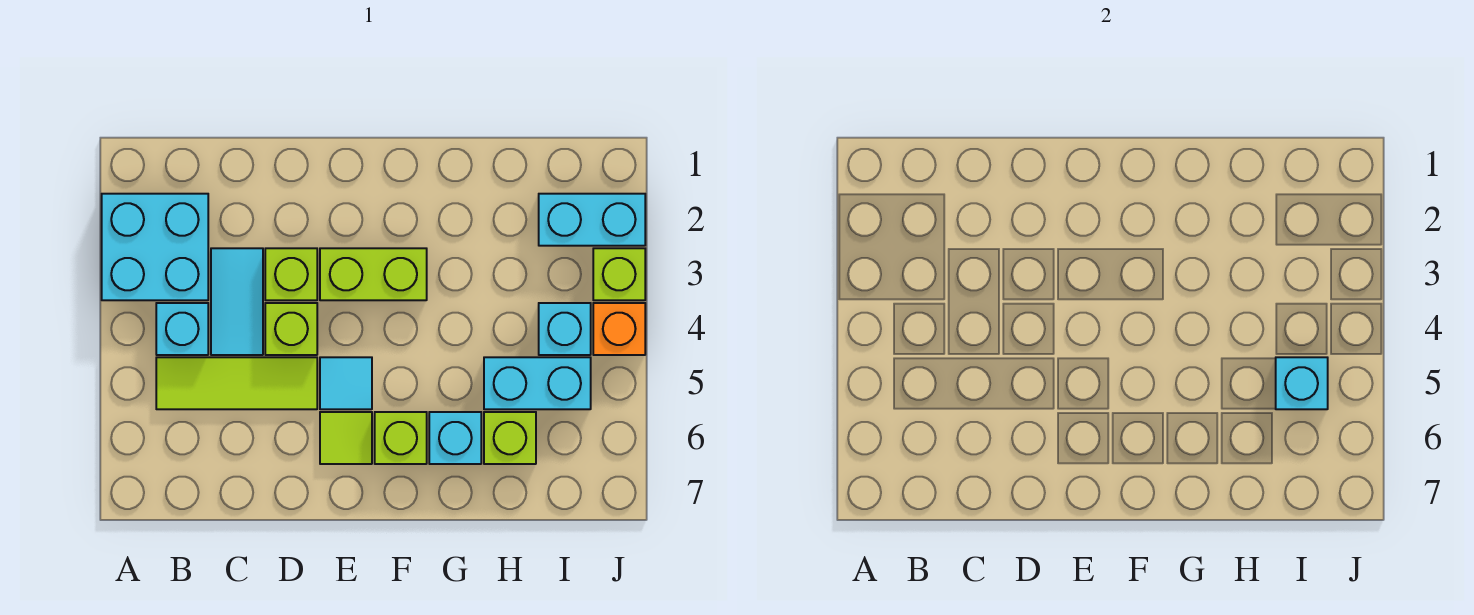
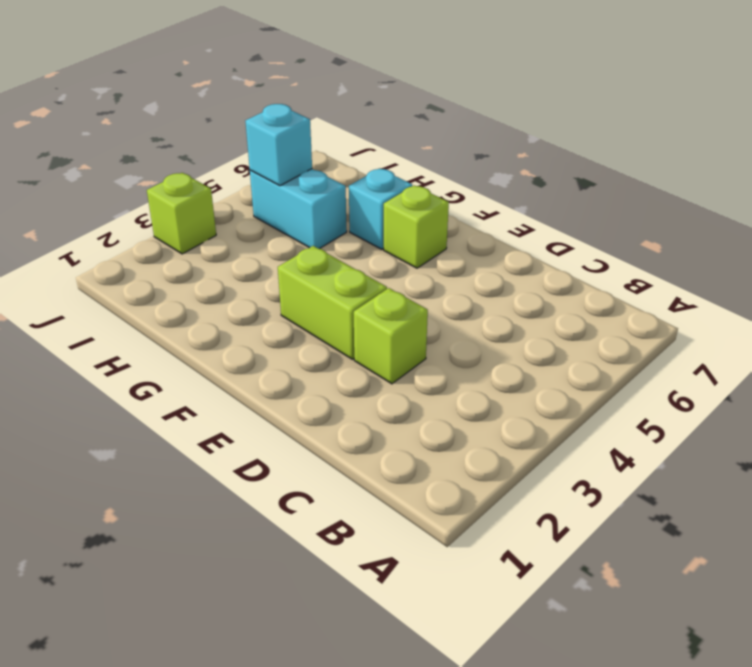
none -> cyan brick A2:B3 level 1
none -> cyan brick B4 level 1
none -> lime tile B5:D5 level 1

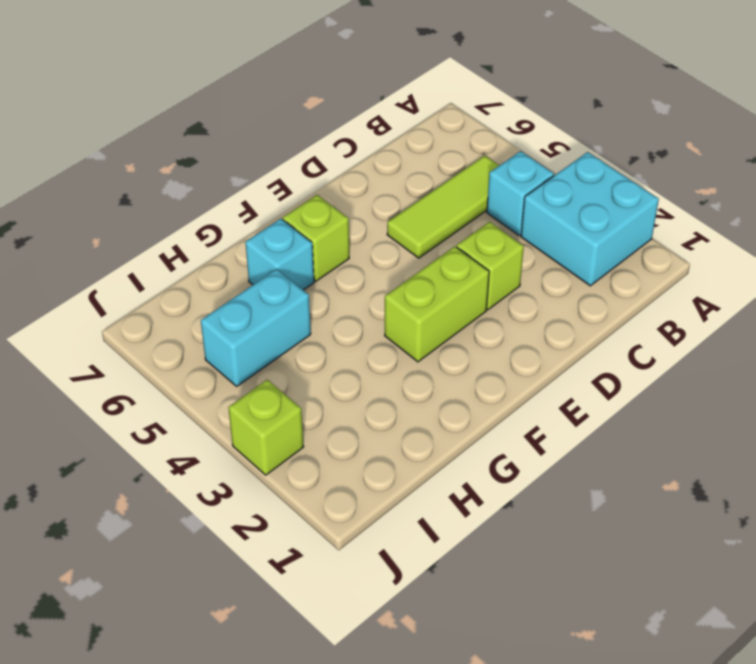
none -> cyan tile C3:C4 level 1
none -> lime brick D4 level 1
none -> cyan tile E5 level 1

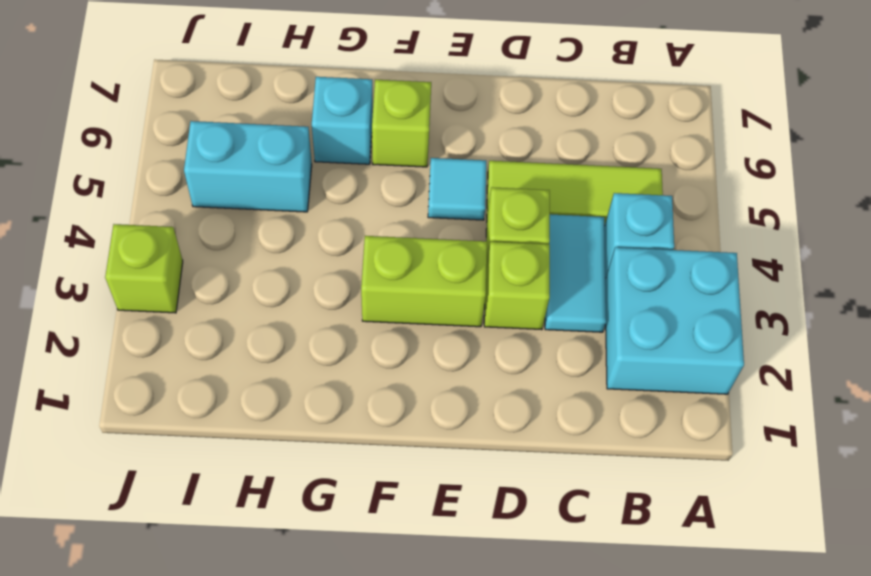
none -> lime tile E6 level 1
none -> lime brick H6 level 1
none -> cyan brick I2:J2 level 1

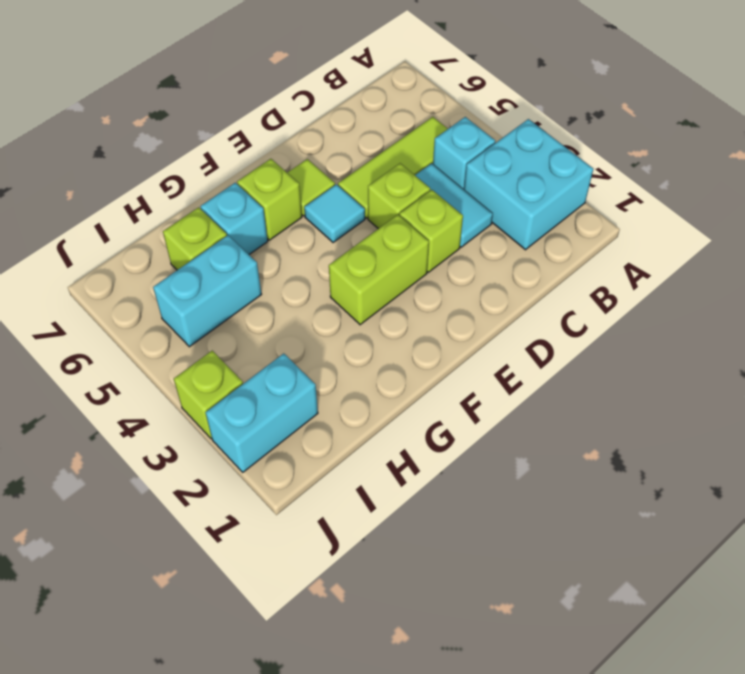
none -> cyan brick I4 level 1
none -> orange brick J4 level 1
none -> cyan brick I5 level 2

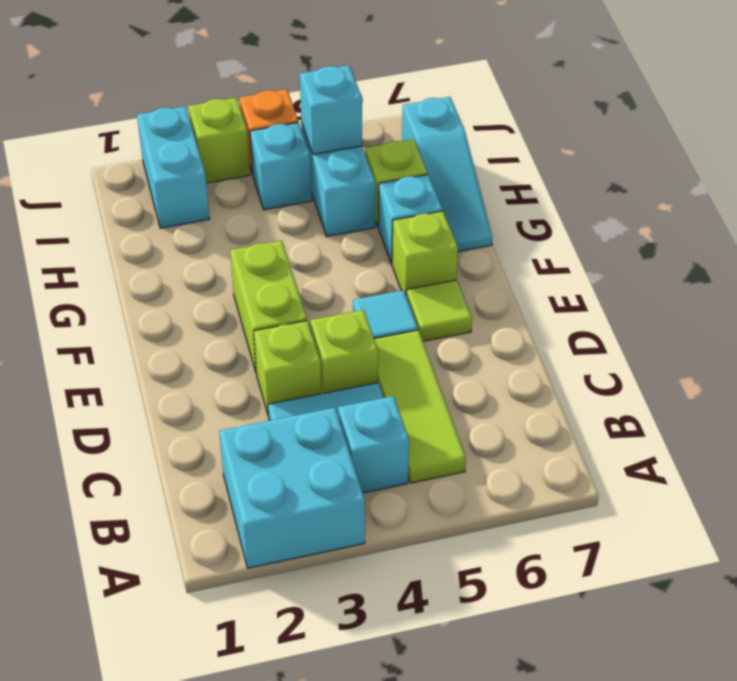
cyan slope G7:I7 level 1 top I -> none

